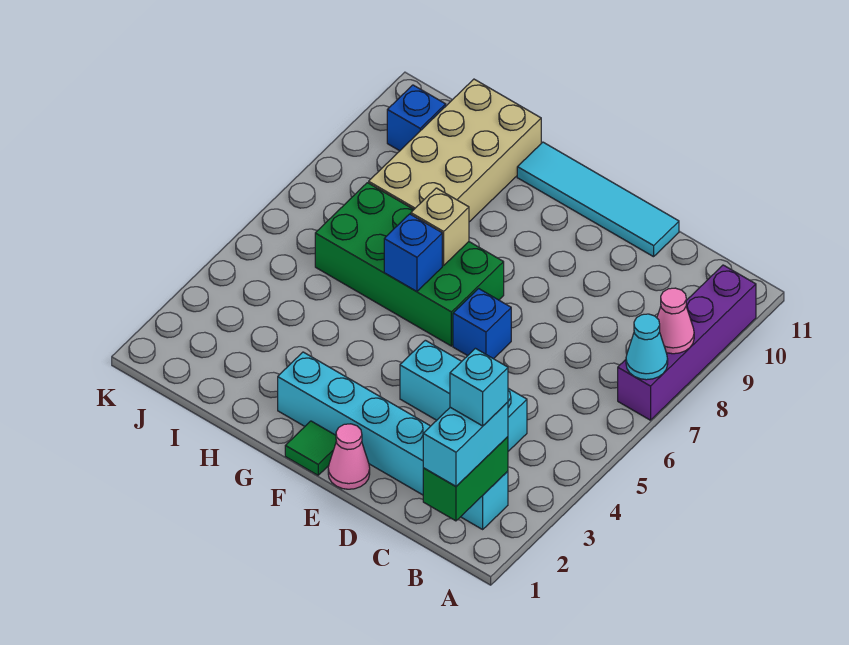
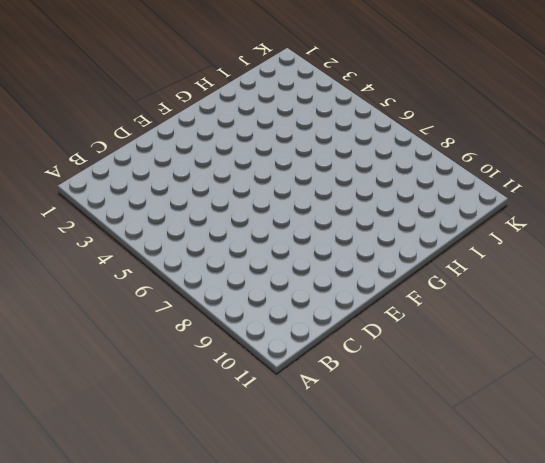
none -> purple brick A7:A10 level 1
none -> cyan brick B2:G2 level 1
none -> cyan brick C4:E4 level 1

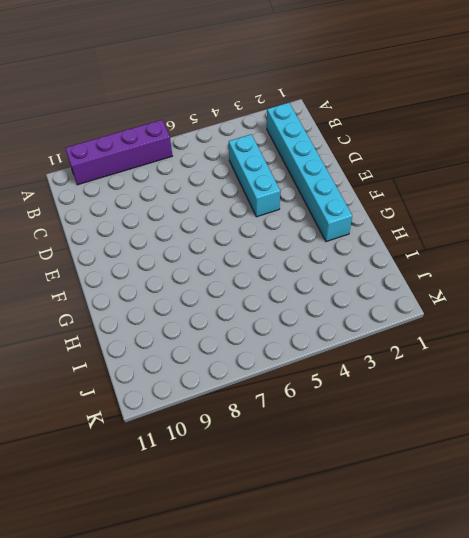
none -> cyan tile D11:G11 level 1
none -> pink cone E1 level 1
none -> blue brick E6 level 1

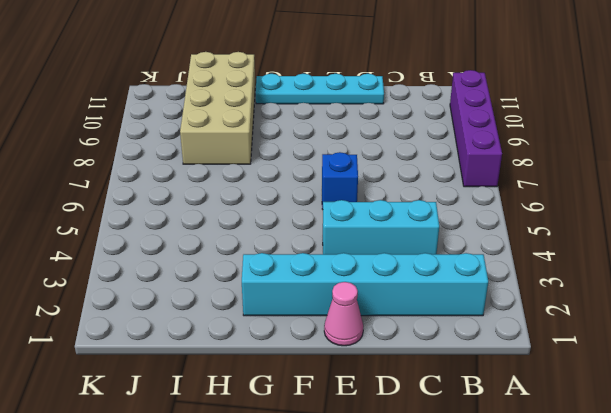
cyan plate D11:G11 level 1 -> cyan tile D11:G11 level 1
none -> green tile F1 level 1
none -> green brick F6:I7 level 1
none -> blue brick J10 level 1

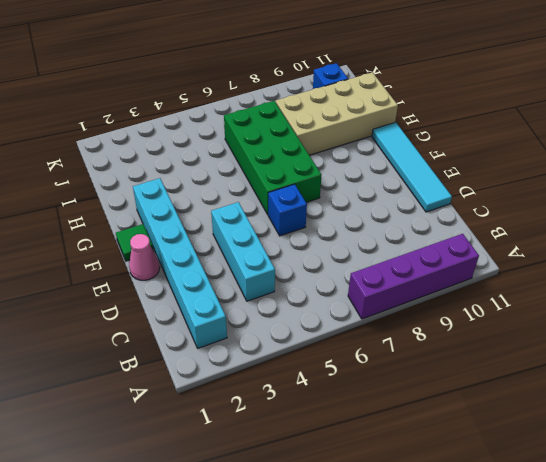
none -> cyan cone A7 level 2
none -> pink cone A8 level 2
none -> green brick B1:B2 level 2

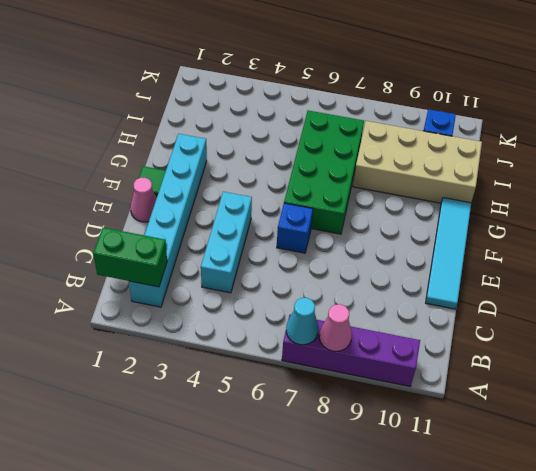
none -> blue brick G6 level 2
none -> tan brick G7 level 2
none -> cyan brick B1:B2 level 3

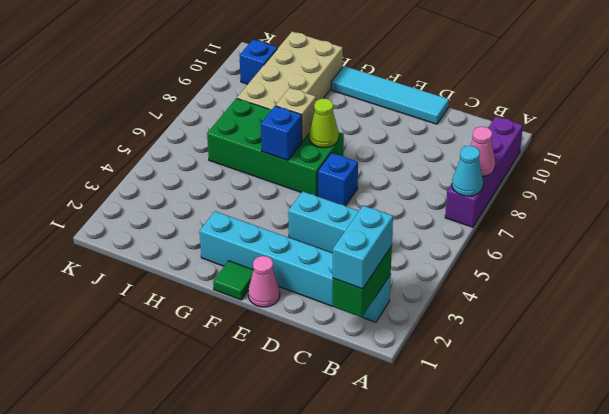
lime cone F7 level 2 -> none
none -> cyan brick B2 level 4

